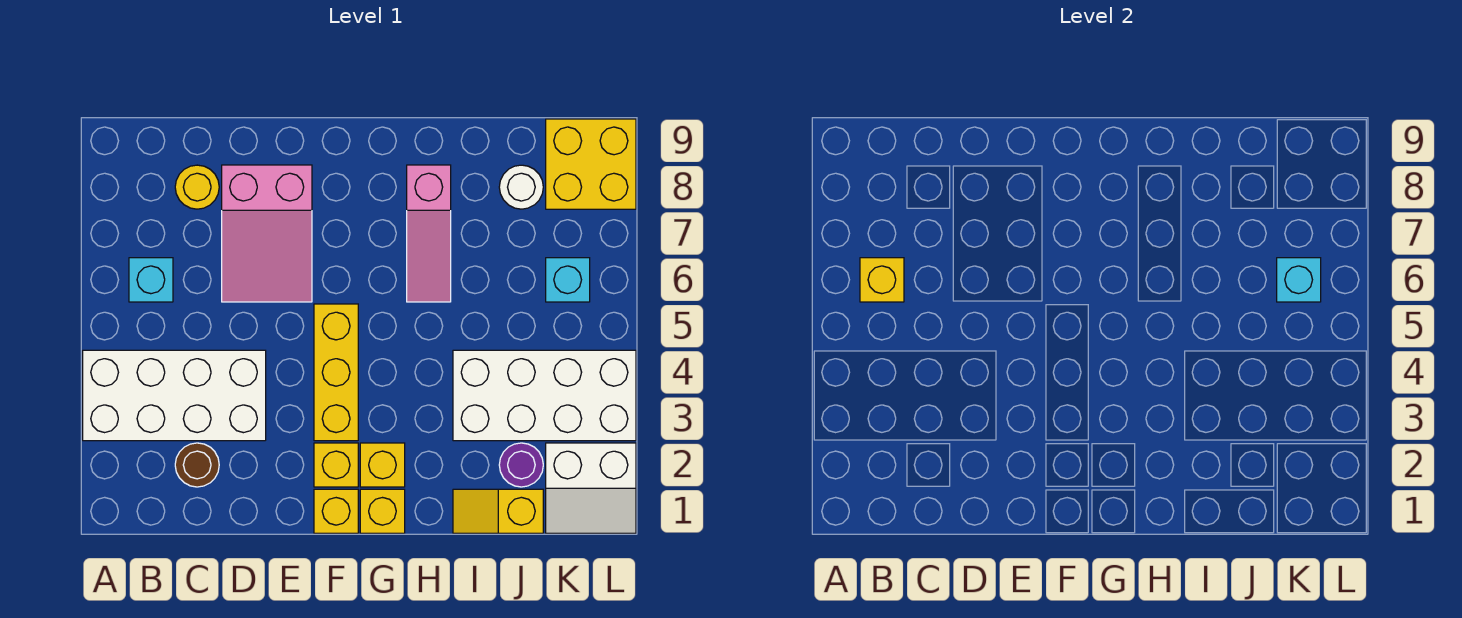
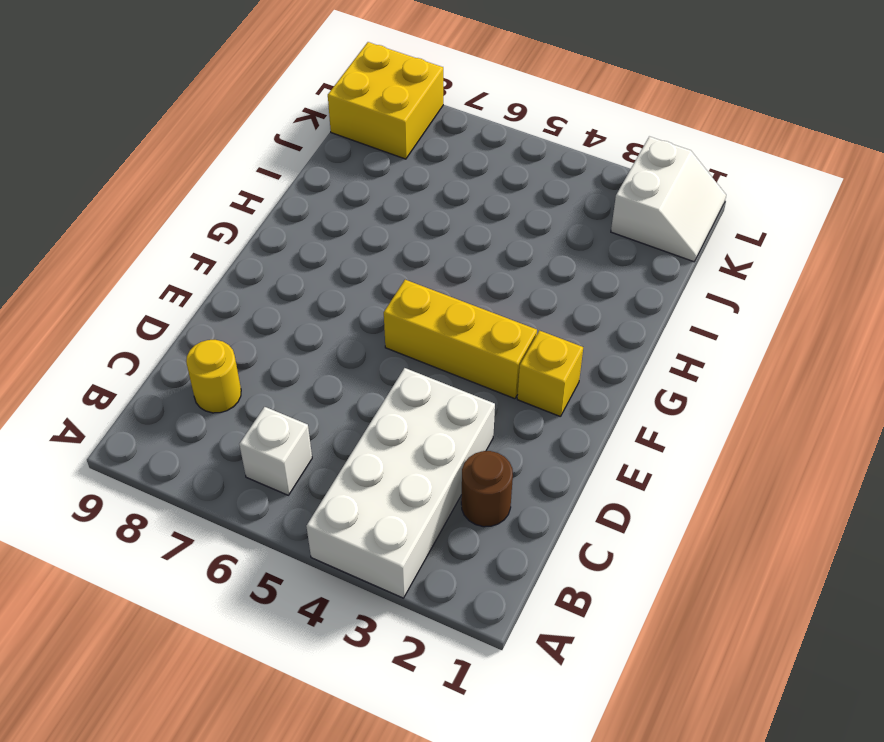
white brick B6 level 1 -> cyan brick B6 level 1
none -> pink slope D6:E8 level 1 top 8
none -> yellow brick F1 level 1
none -> yellow brick G1 level 1

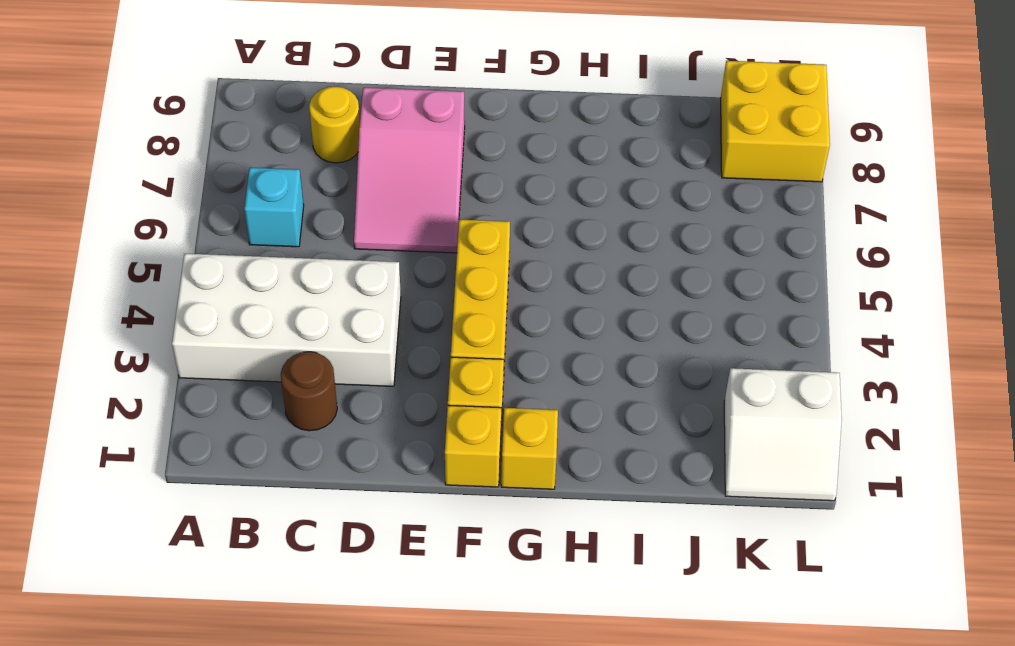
none -> yellow brick G2 level 1
none -> pink slope H6:H8 level 1 top 8
none -> yellow slope I1:J1 level 1 top J

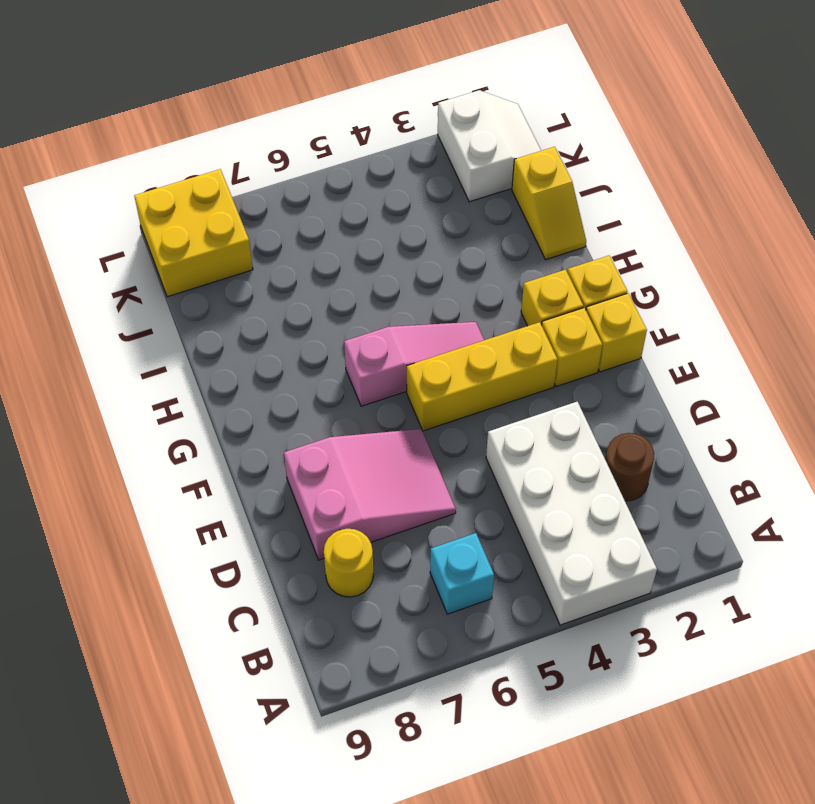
pink slope G4:G6 level 1 top 6 -> pink slope H6:H8 level 1 top 8
none -> white brick I3:L4 level 1
none -> purple round brick J2 level 1
none -> white round brick J8 level 1

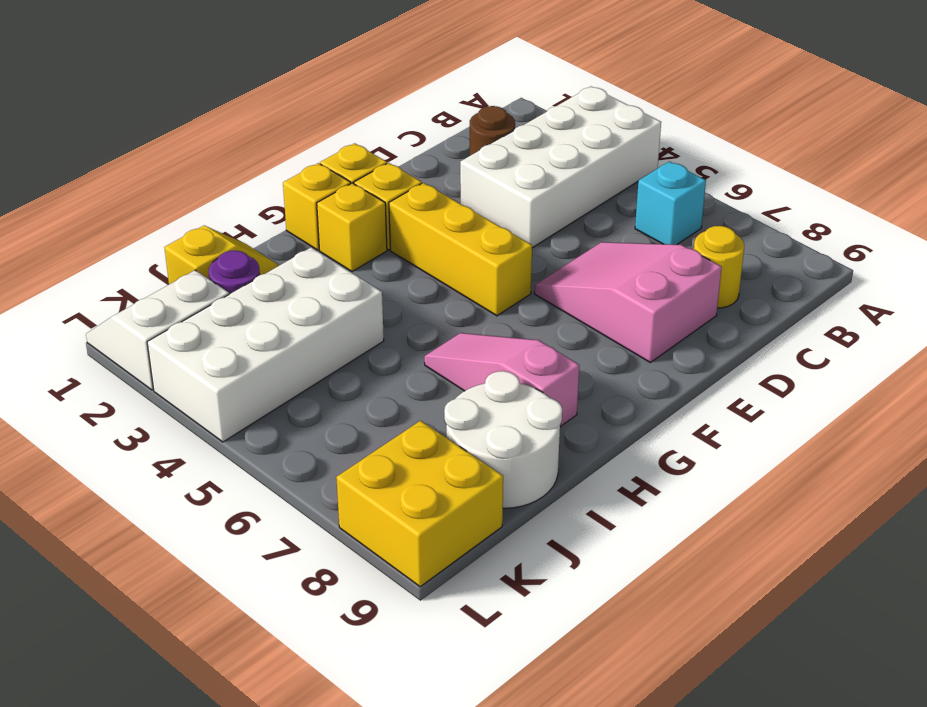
white round brick I8:J9 level 1 -> white round brick J8 level 1
none -> cyan brick K6 level 1
none -> yellow brick B6 level 2
none -> cyan brick K6 level 2

